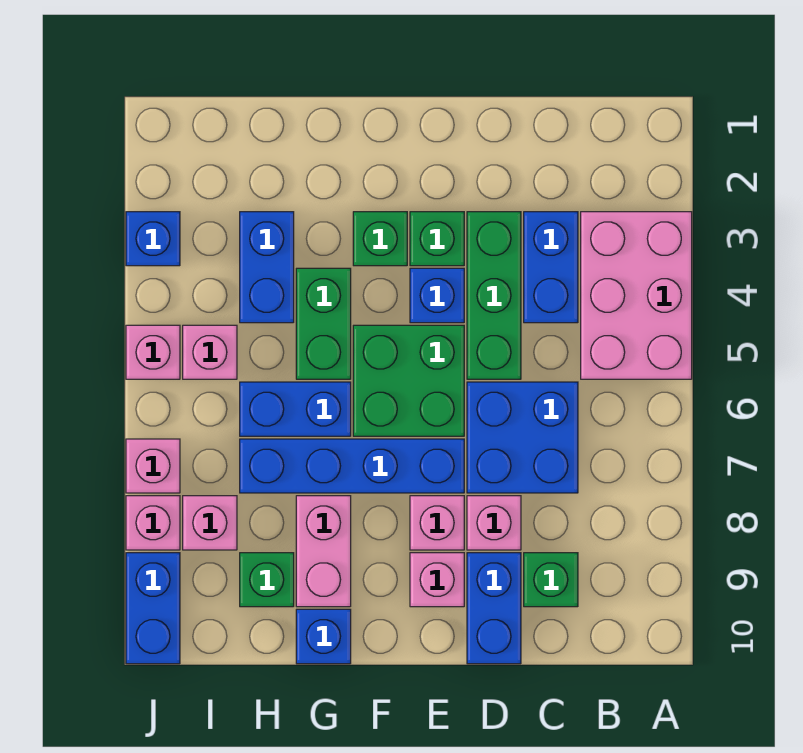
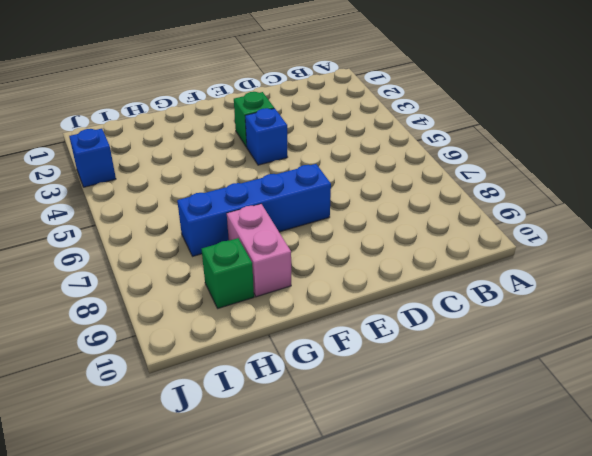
none -> pink brick A3:B5 level 1
none -> blue brick C3:C4 level 1
none -> blue brick C6:D7 level 1

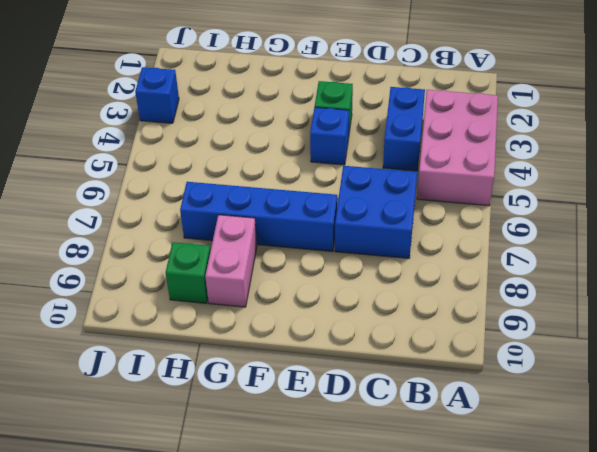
none -> green brick C9 level 1
none -> green brick D3:D5 level 1
none -> pink brick D8 level 1

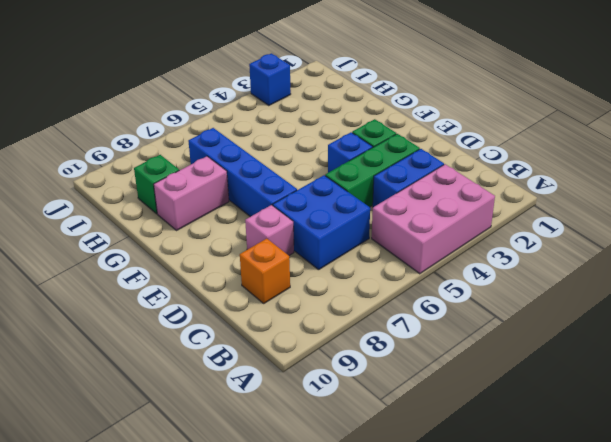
orange brick C9 level 1 -> green brick C9 level 1
none -> blue brick D9:D10 level 1
none -> green brick E5:F6 level 1
none -> pink brick E8 level 1

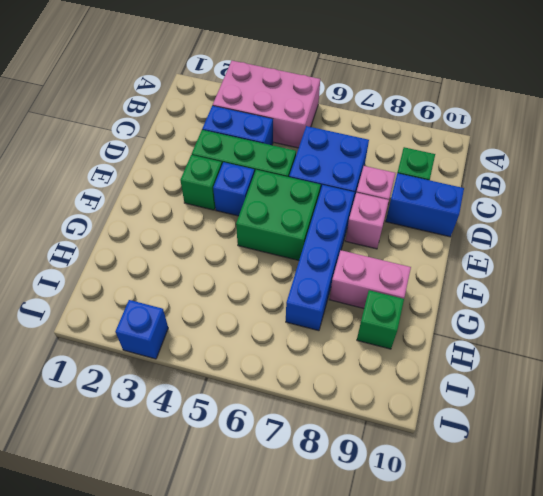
none -> pink brick E9 level 1
none -> green brick F3 level 1
none -> green brick G4:G5 level 1

